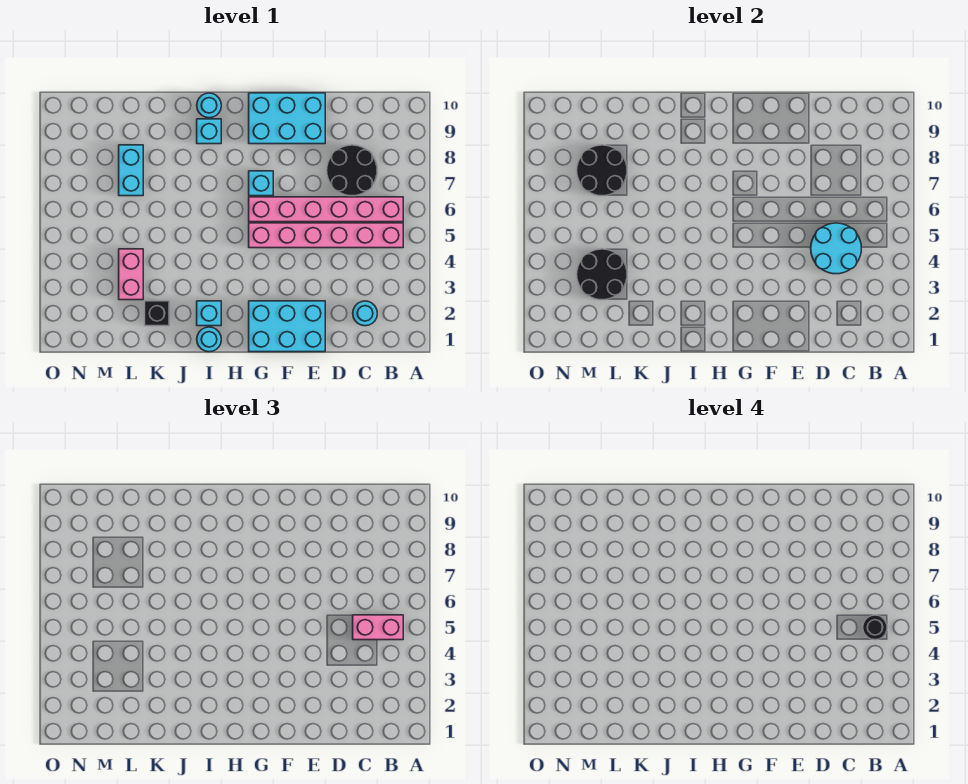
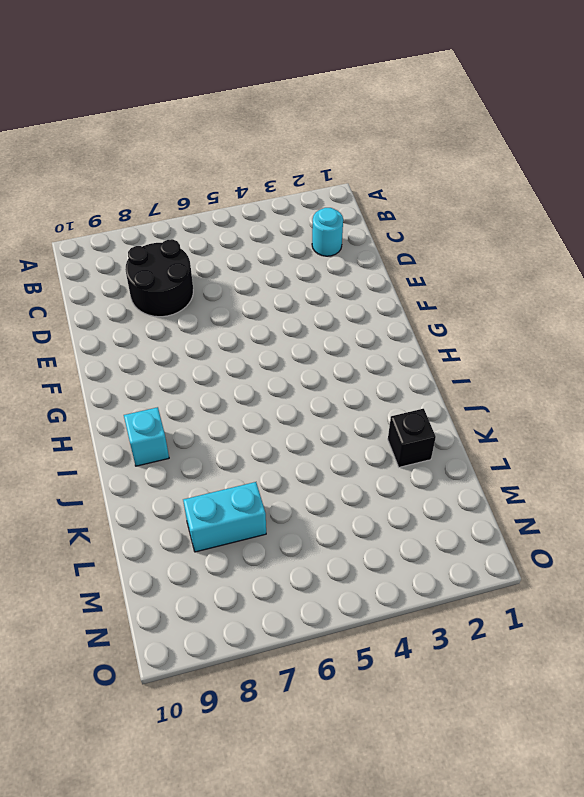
none -> pink brick B5:G5 level 1
none -> pink brick B6:G6 level 1
none -> cyan brick E1:G2 level 1

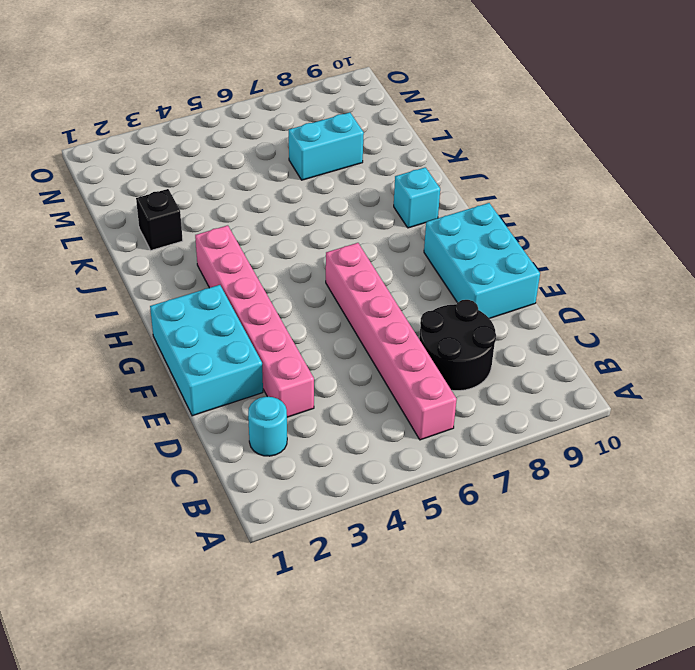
pink brick D3:I3 level 1 -> pink brick B5:G5 level 1
none -> cyan brick G7 level 1
none -> cyan round brick I1 level 1
none -> cyan brick I2 level 1

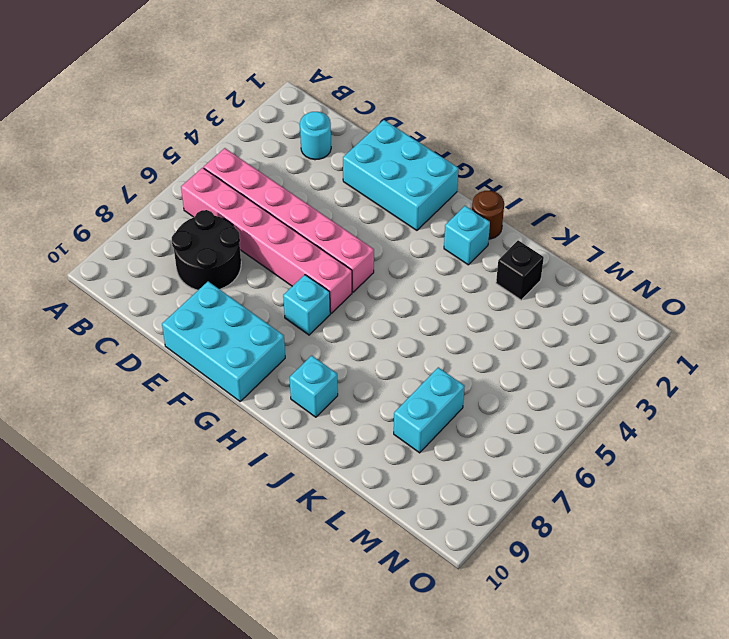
brown round brick I1 level 1 -> cyan round brick I1 level 1
none -> cyan round brick I10 level 1
none -> pink brick L3:L4 level 1
none -> cyan round brick C4:D5 level 2

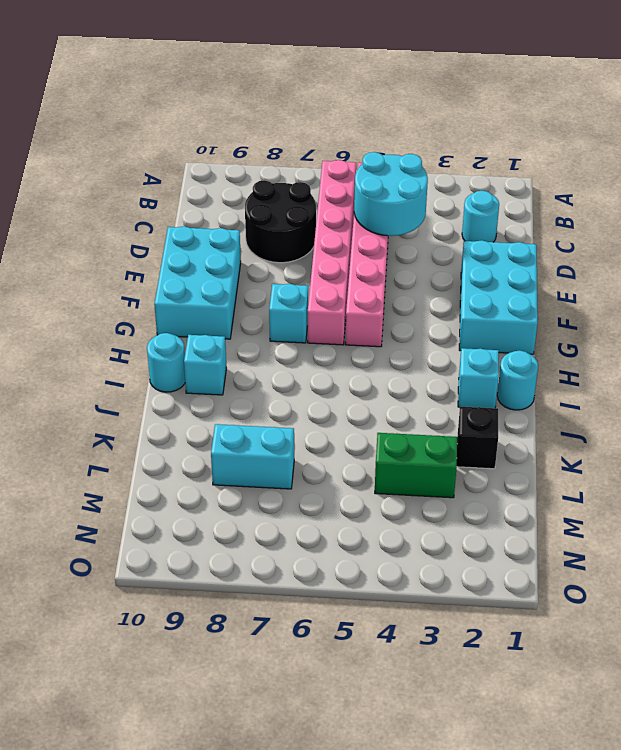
green brick L3:L4 level 1 -> pink brick L3:L4 level 1
none -> black round brick L3:M4 level 2
none -> black round brick L7:M8 level 2
none -> pink brick B5:C5 level 3

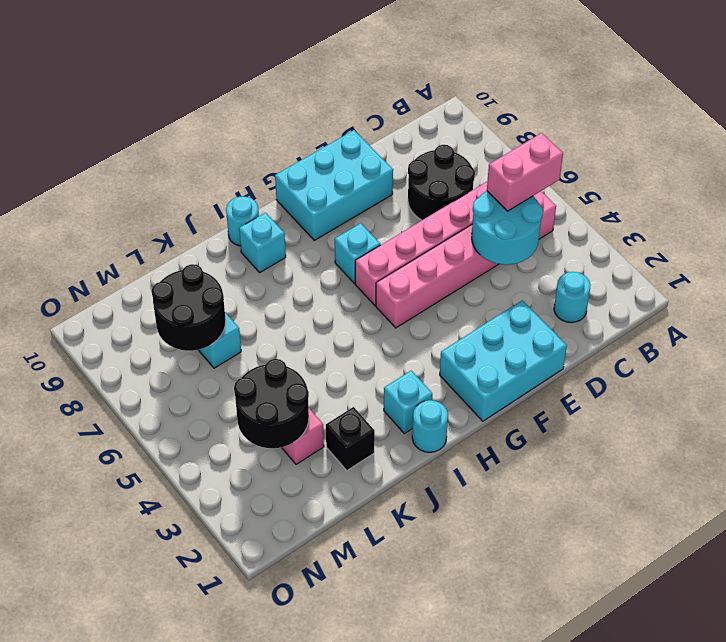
none -> black round brick B5 level 4

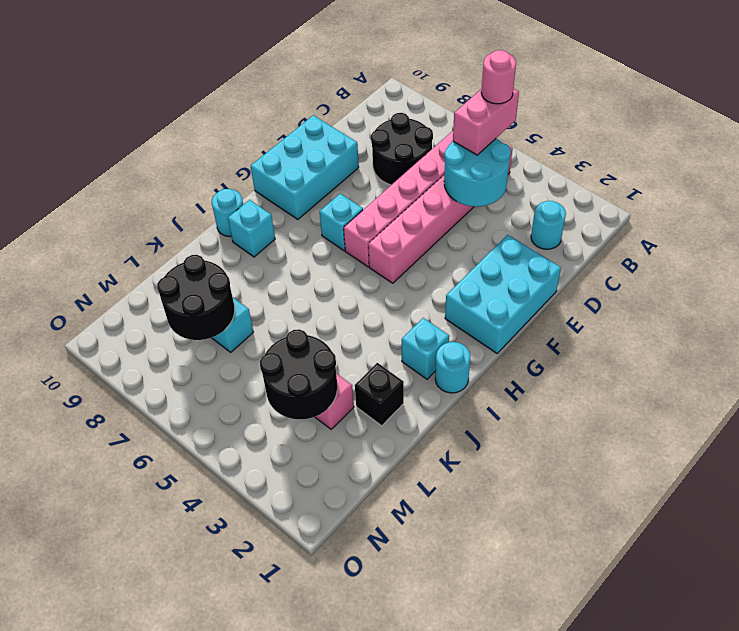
pink round brick B5 level 4 -> black round brick B5 level 4

